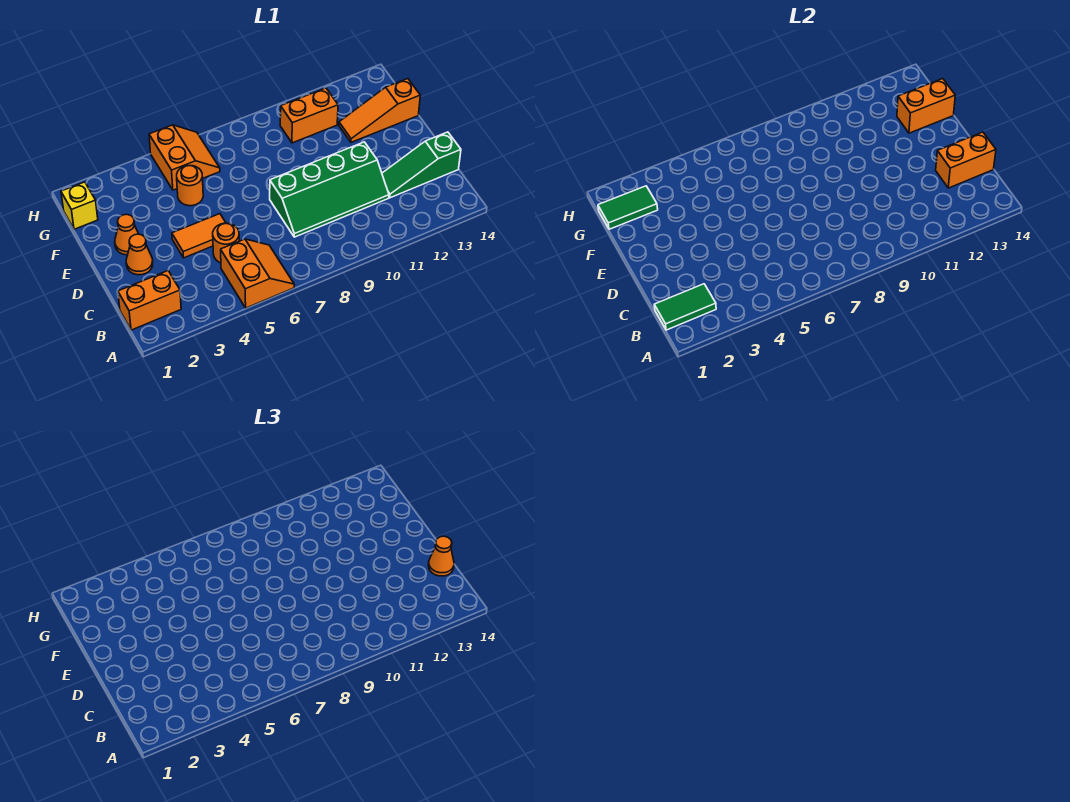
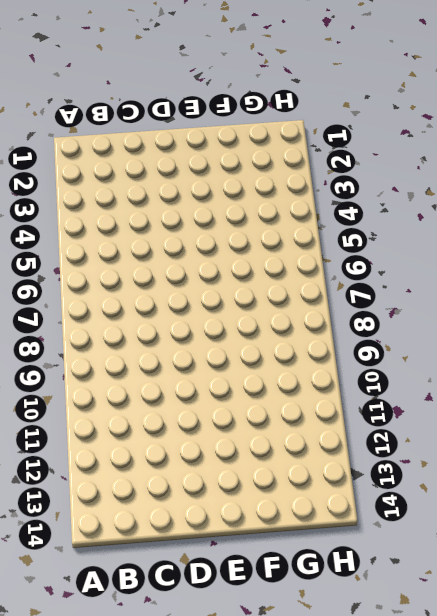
none -> orange slope A5:B6 level 1 top 5
none -> orange brick B1:B2 level 1
none -> orange round brick C5 level 1

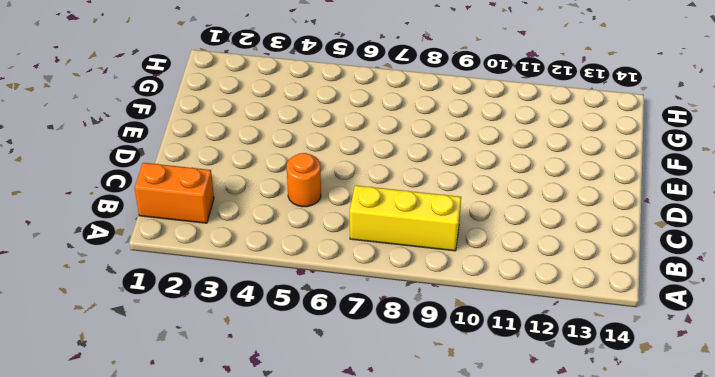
yellow brick B7:B9 level 1 -> none
none -> orange slope A5:B6 level 1 top 5
none -> green slope C8:D11 level 1 top D
none -> green slope C12:C14 level 1 top 14

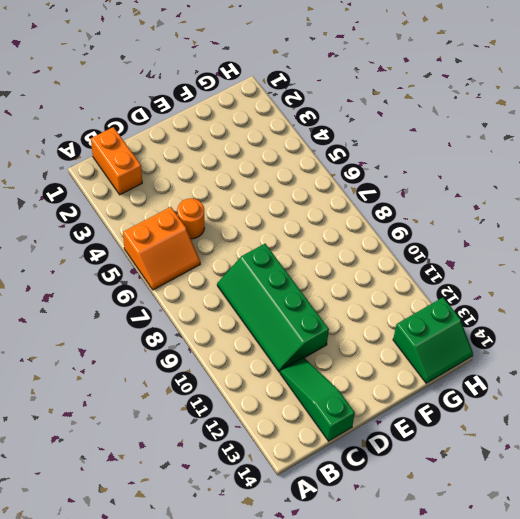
green slope G13:H14 level 1 top 13 -> none
none -> orange cone D2 level 1
none -> orange tile D4:D5 level 1
none -> orange cone E2 level 1

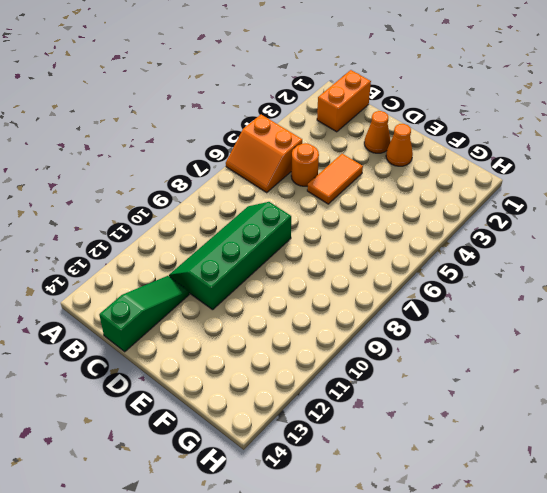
none -> orange round brick F5 level 1
none -> orange slope F12:F14 level 1 top 14
none -> yellow brick G1 level 1

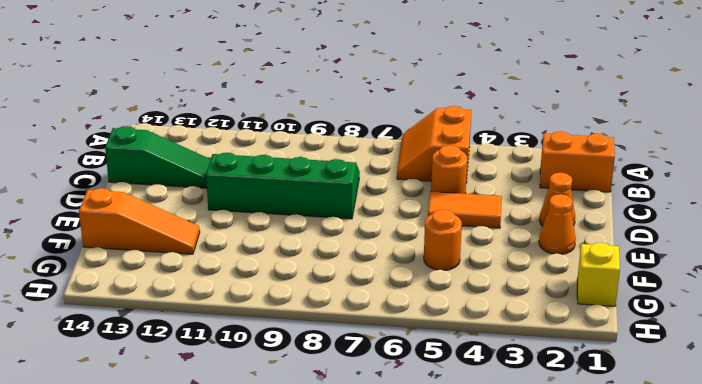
none -> orange slope G5:H6 level 1 top 5
none -> orange brick G10:G11 level 1
none -> green tile B1:B2 level 2

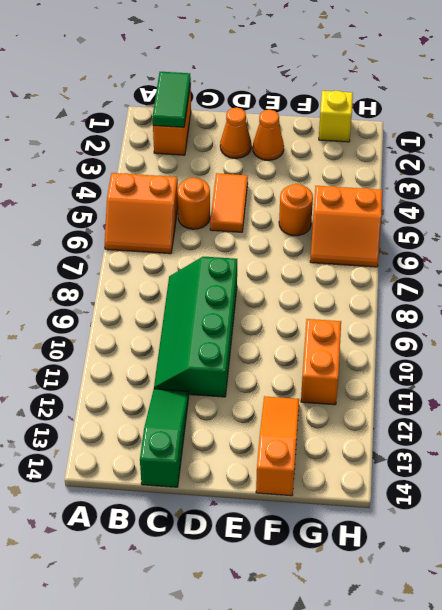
none -> orange brick C13:C14 level 2
none -> orange brick F13:F14 level 2
none -> green tile G1:G2 level 2

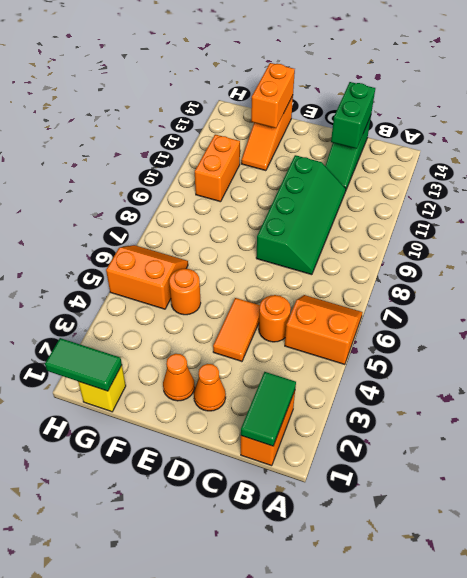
green brick C13:C14 level 2 -> orange brick C13:C14 level 2
green tile G1:H1 level 2 -> green tile G1:G2 level 2
none -> orange cone C14 level 3

